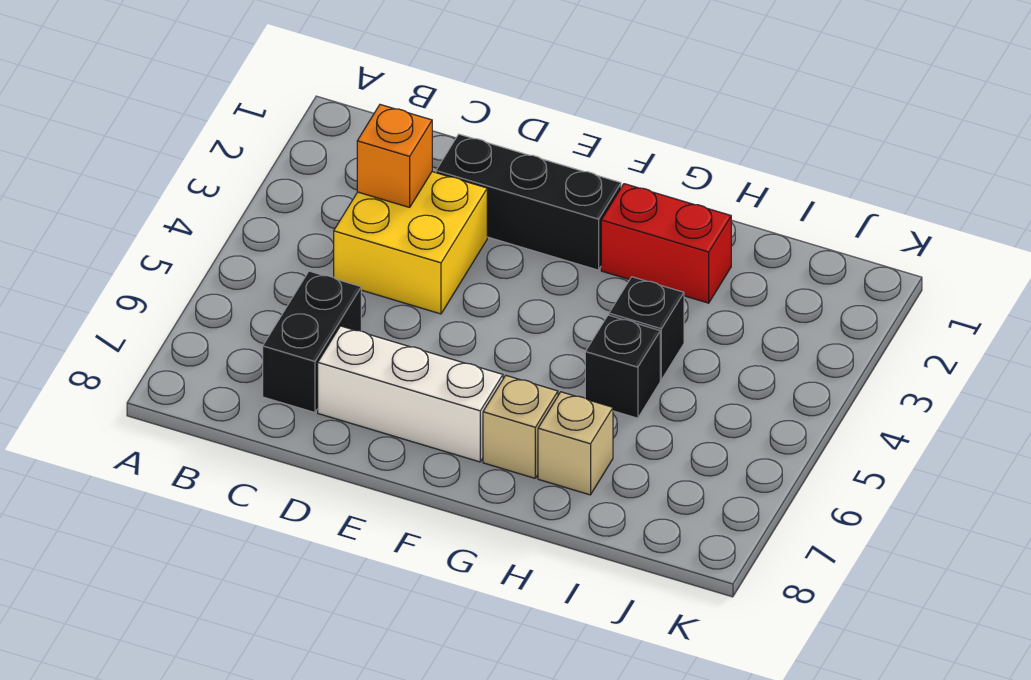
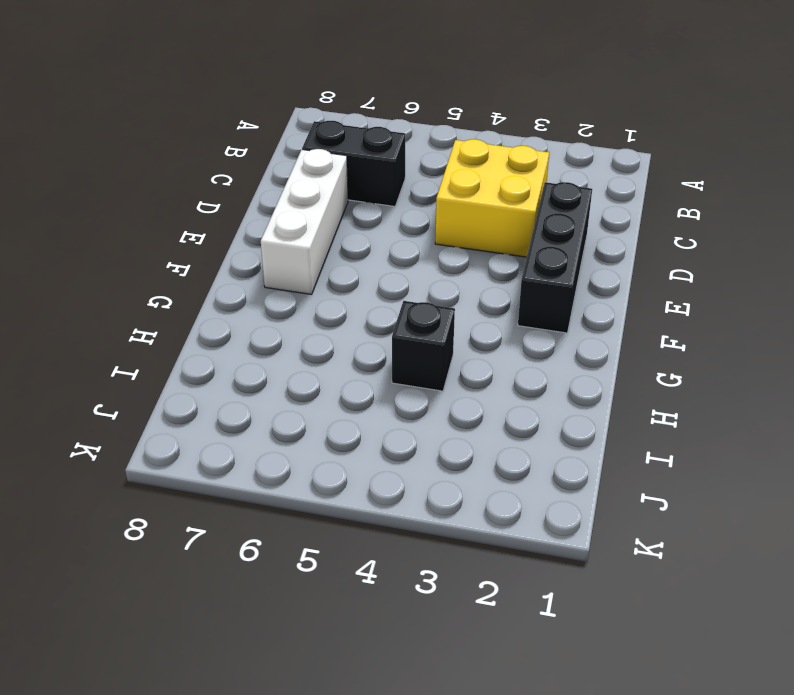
none -> red brick G2:H2 level 1
none -> tan brick G7 level 1

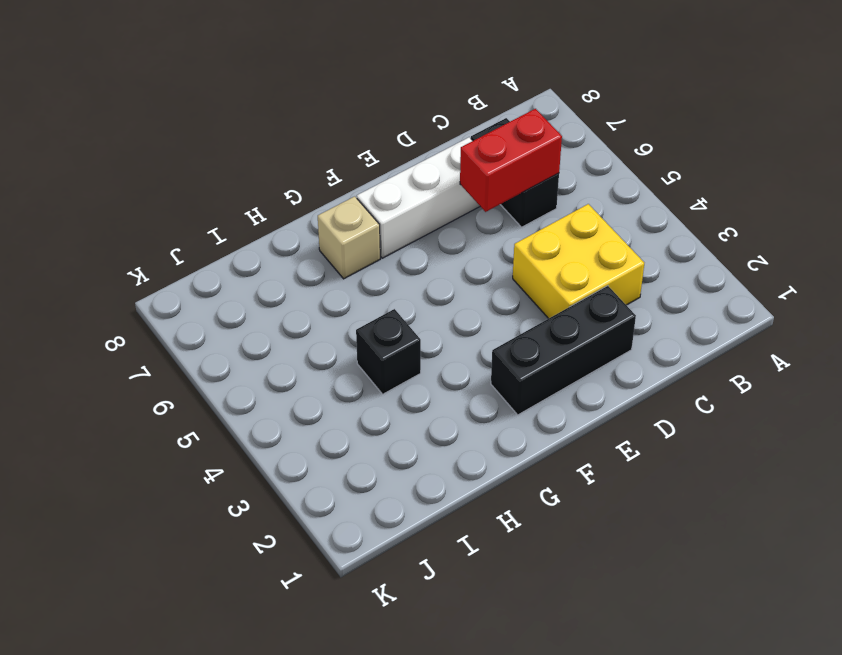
red brick C6:D6 level 2 -> red brick G2:H2 level 1
none -> black brick H5 level 1
none -> tan brick H7 level 1

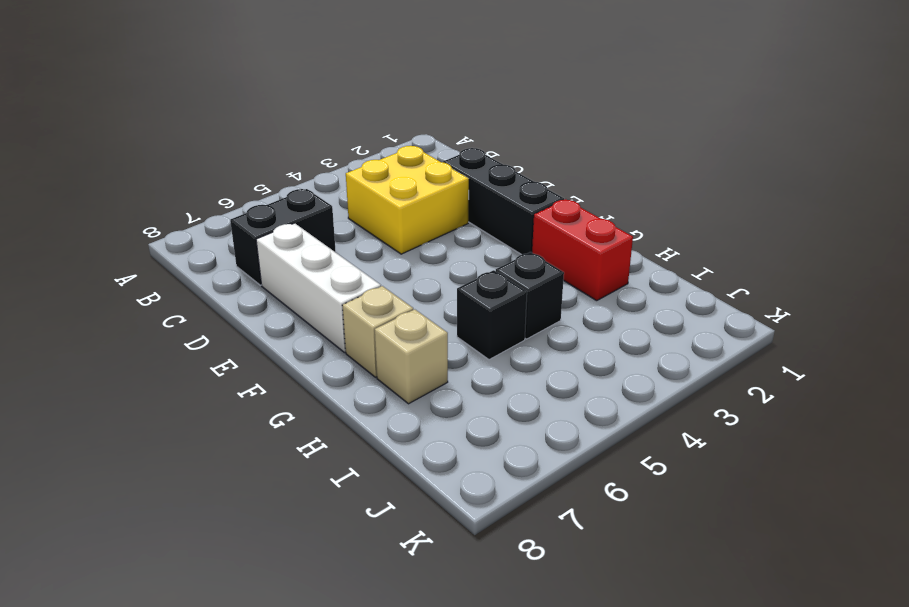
none -> orange brick C3 level 2

